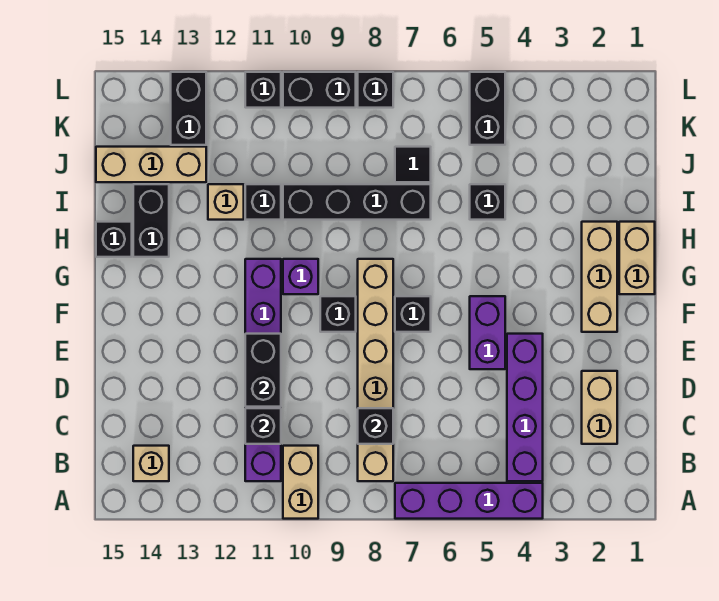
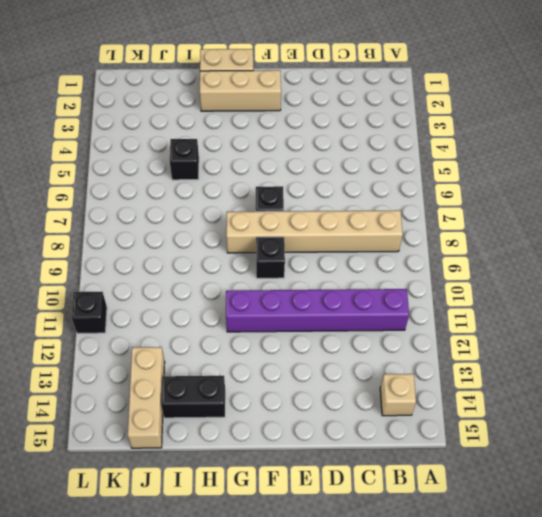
none -> purple brick A4:A7 level 1
none -> tan brick A10:B10 level 1
none -> purple brick B4:E4 level 1

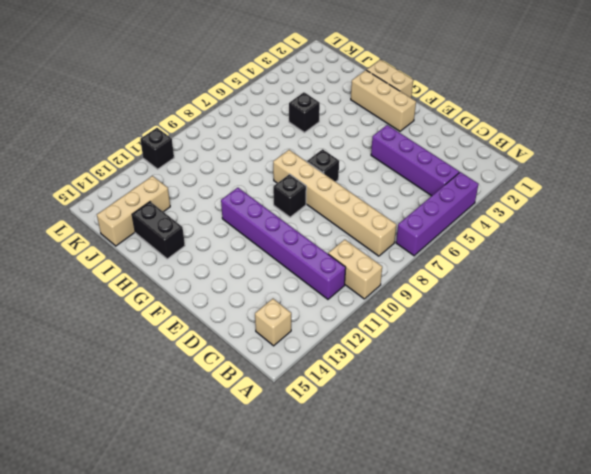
none -> tan brick C2:D2 level 1
none -> purple brick E5:F5 level 1
none -> purple brick G10 level 1

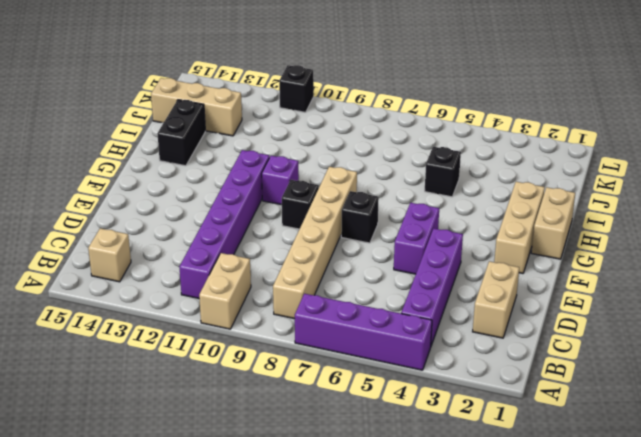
none -> black brick H15 level 1
none -> black brick I7:I10 level 1
none -> black brick I11 level 1

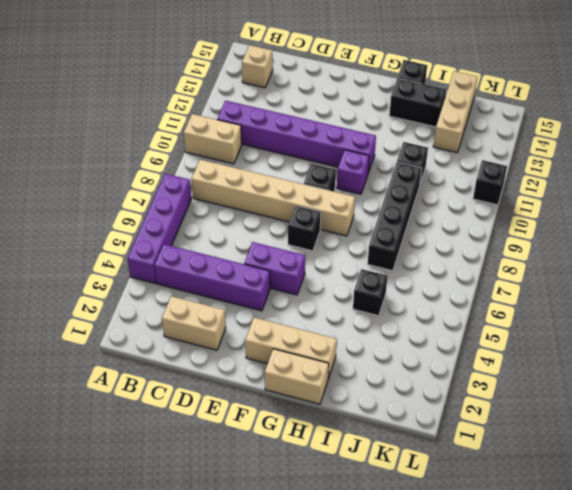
none -> tan brick I12 level 1
none -> black tile J7 level 1
none -> black brick K5:L5 level 1

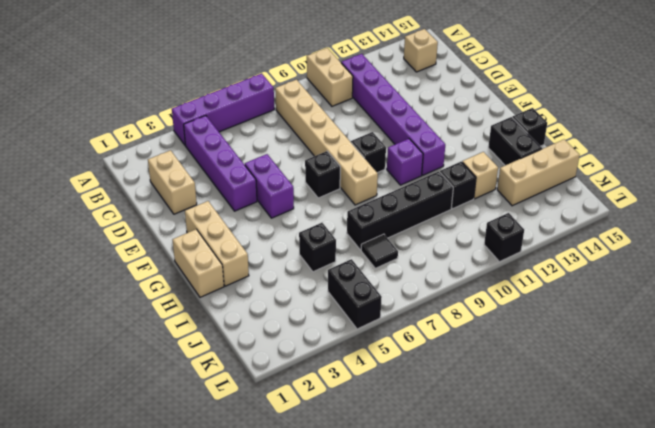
none -> black brick K13:L13 level 1
none -> black brick L8 level 1
none -> black brick L9:L10 level 1

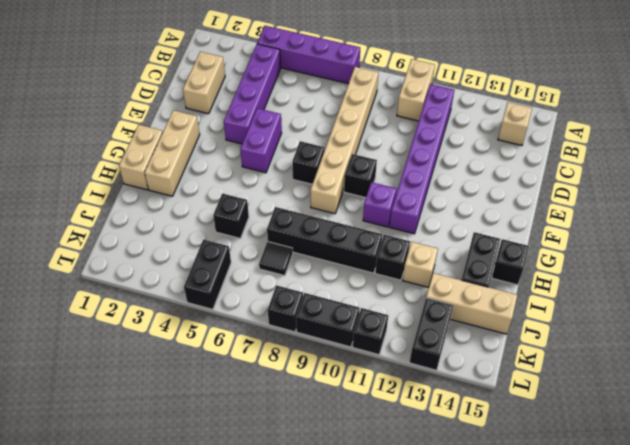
none -> black brick C8 level 2
none -> black brick C11 level 2
none -> black brick D11:E11 level 2

